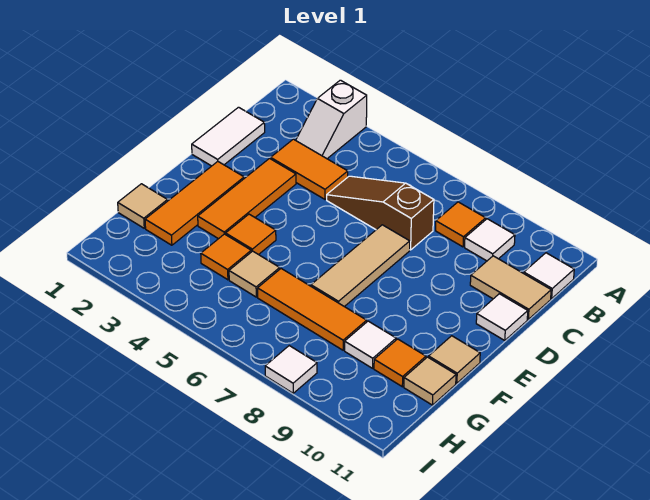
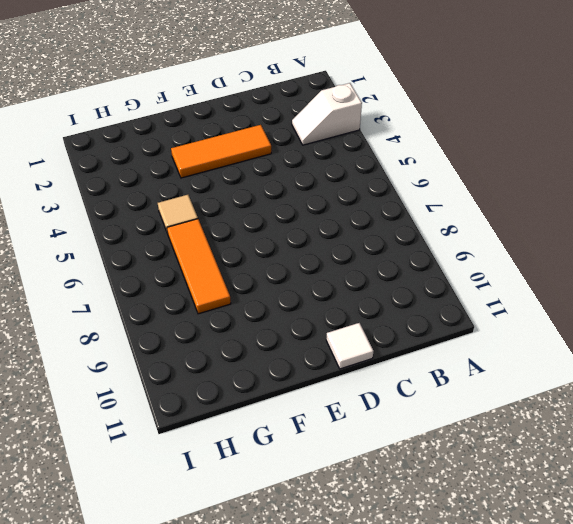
none -> orange tile B8 level 1
none -> white tile B9 level 1
none -> white tile B11 level 1

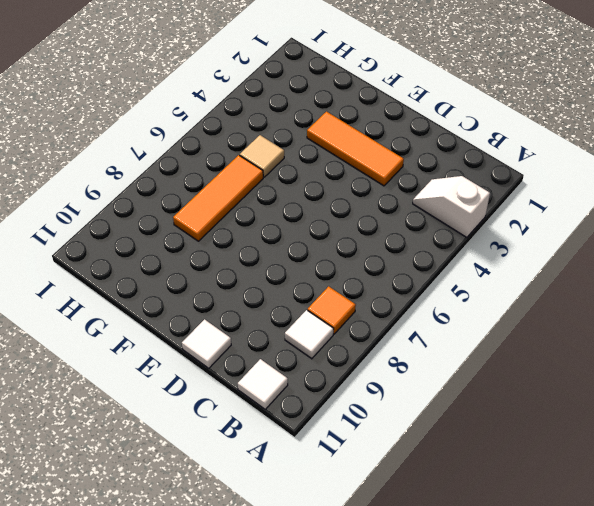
none -> white tile C1:D1 level 1
none -> orange tile C3:C4 level 1
none -> brown slope C5:C7 level 1 top 7

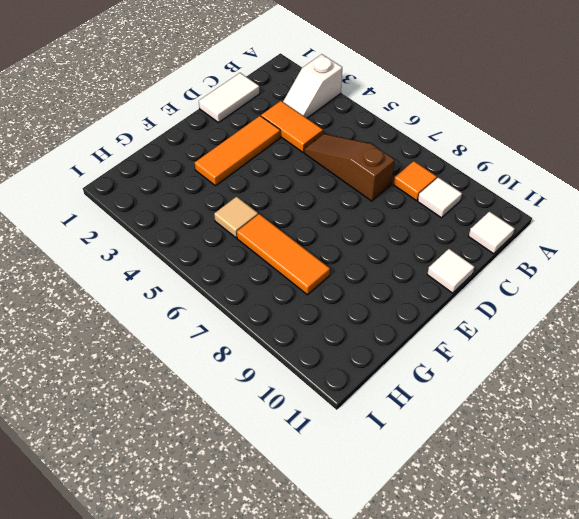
none -> tan tile C10:C11 level 1
none -> tan tile D7:F7 level 1
none -> orange tile E2:G2 level 1

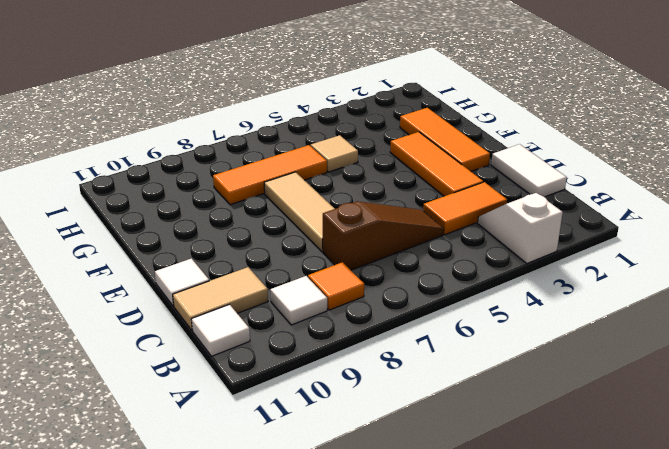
none -> orange tile F4 level 1
none -> tan tile F11 level 1
none -> tan tile G1 level 1

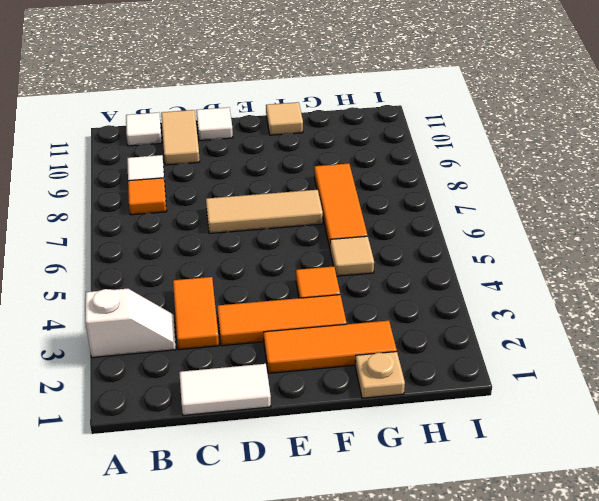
tan plate G1 level 1 -> tan tile G1 level 1
none -> brown slope C5:C7 level 1 top 7
none -> orange tile G4 level 1
none -> white tile G9 level 1

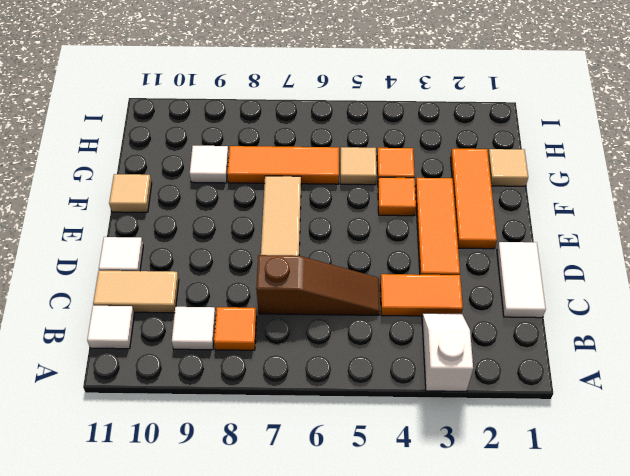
none -> orange tile G10 level 1
none -> tan tile G11 level 1
none -> white tile I8 level 1

